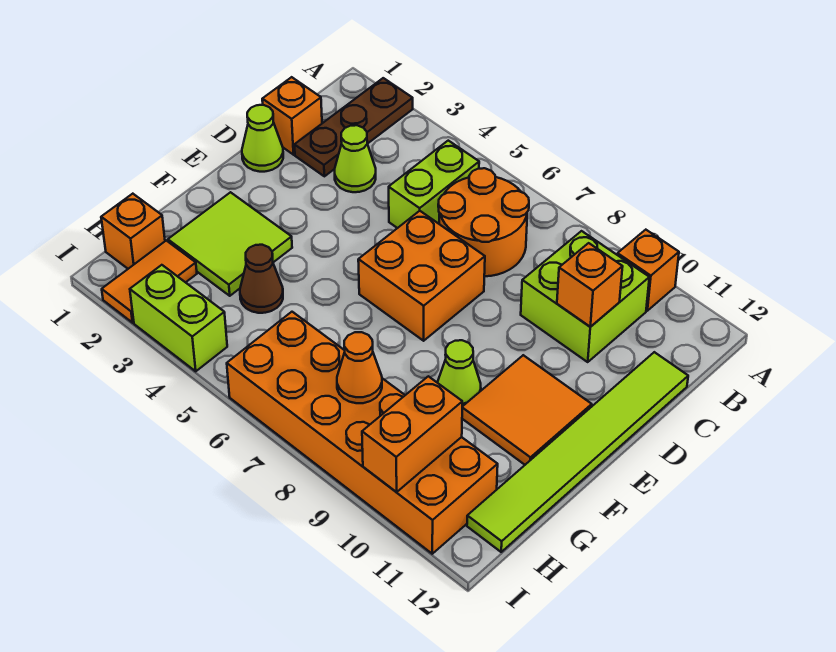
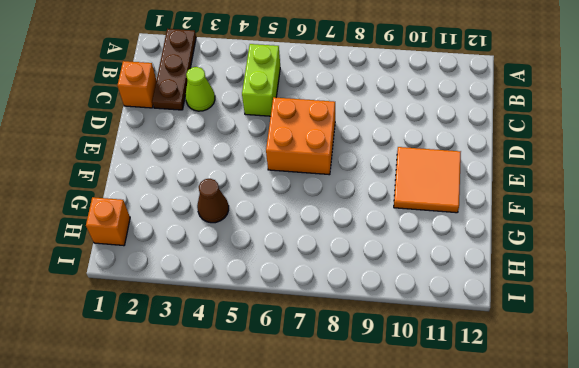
none -> orange brick A10 level 1
none -> orange round brick B6:C7 level 1
none -> lime brick B9:C10 level 1

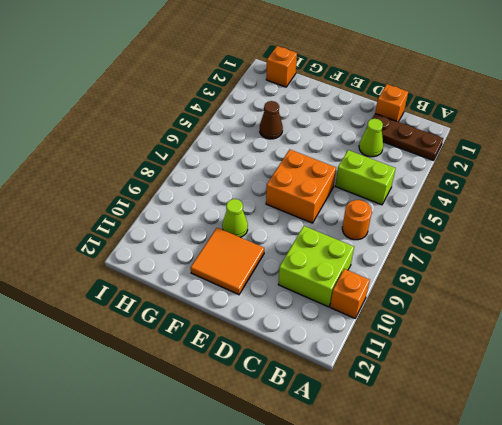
orange round brick B7 level 1 -> orange round brick B6:C7 level 1
none -> lime tile C12:H12 level 1
none -> lime cone D1 level 1
none -> lime tile F2:G3 level 1

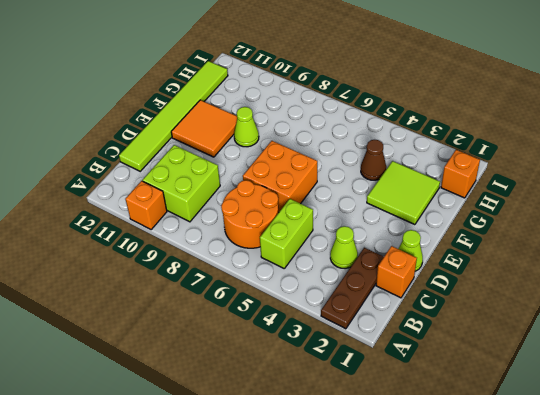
none -> orange tile H2:I2 level 1
none -> orange brick H6:I11 level 1
none -> lime brick I3:I4 level 1

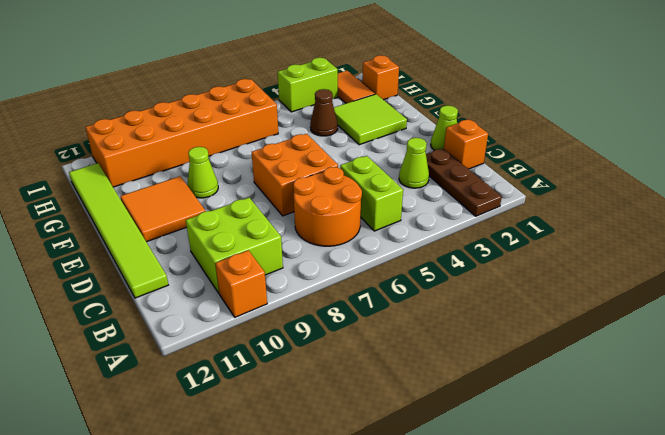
none -> orange brick C10 level 2
none -> orange cone H8 level 2
none -> orange brick H10:I10 level 2

